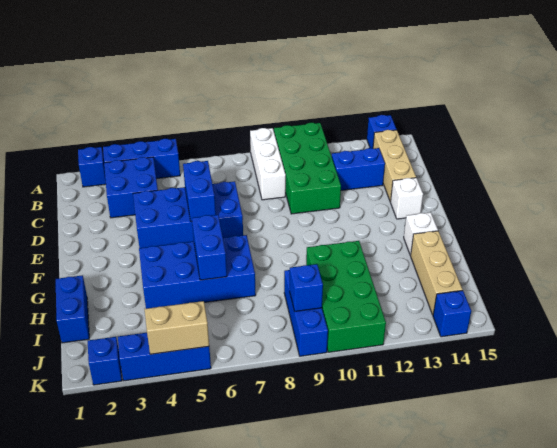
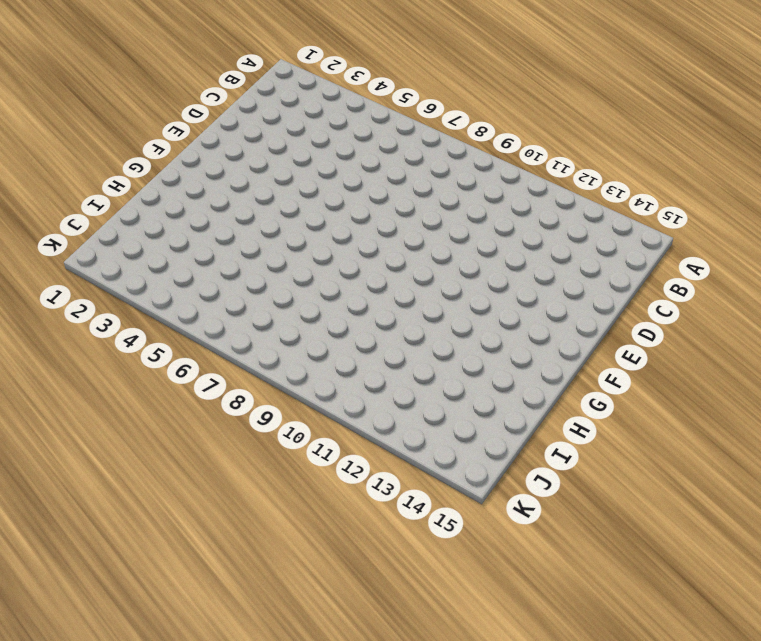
none -> blue brick A2 level 1
none -> blue brick A3:A5 level 1
none -> white brick A9:C9 level 1

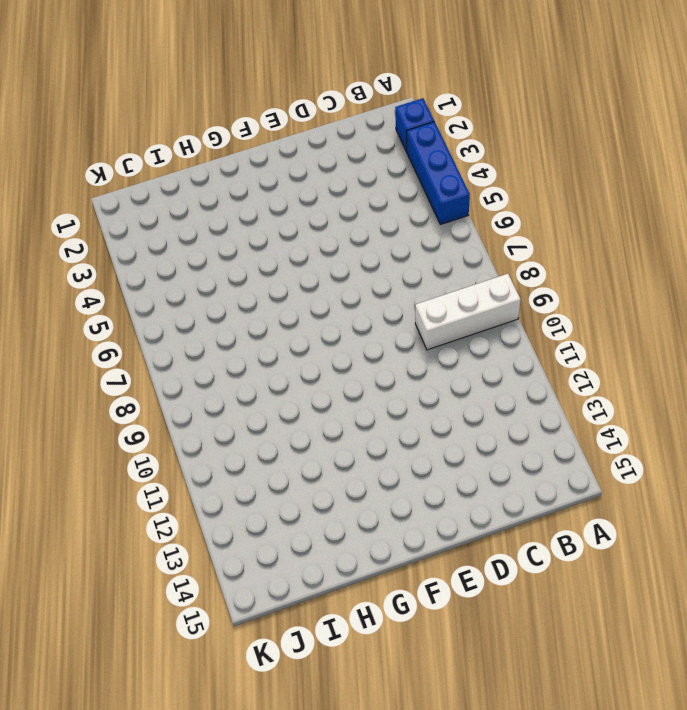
none -> green brick A10:D11 level 1
none -> blue brick A14 level 1
none -> blue brick B3:C4 level 1

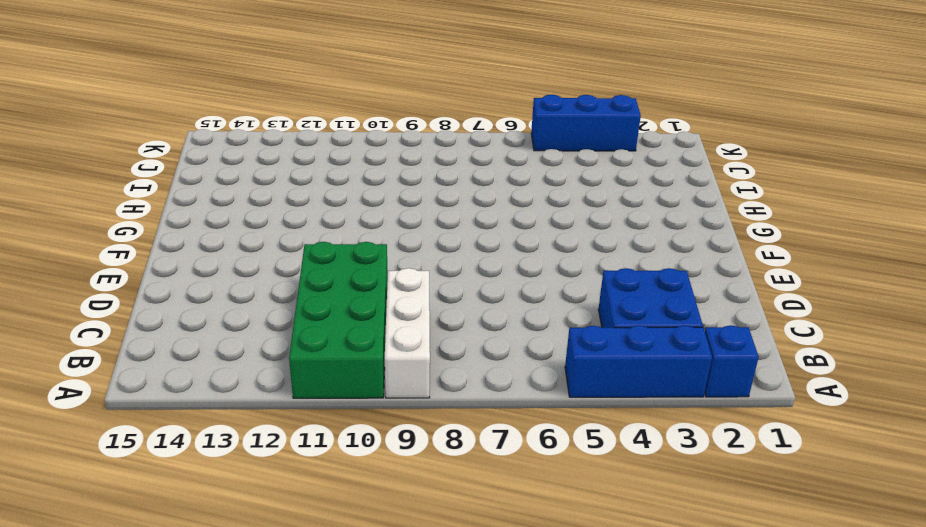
none -> blue brick A14 level 1
none -> tan brick B14:D14 level 1
none -> blue brick C12:C13 level 1

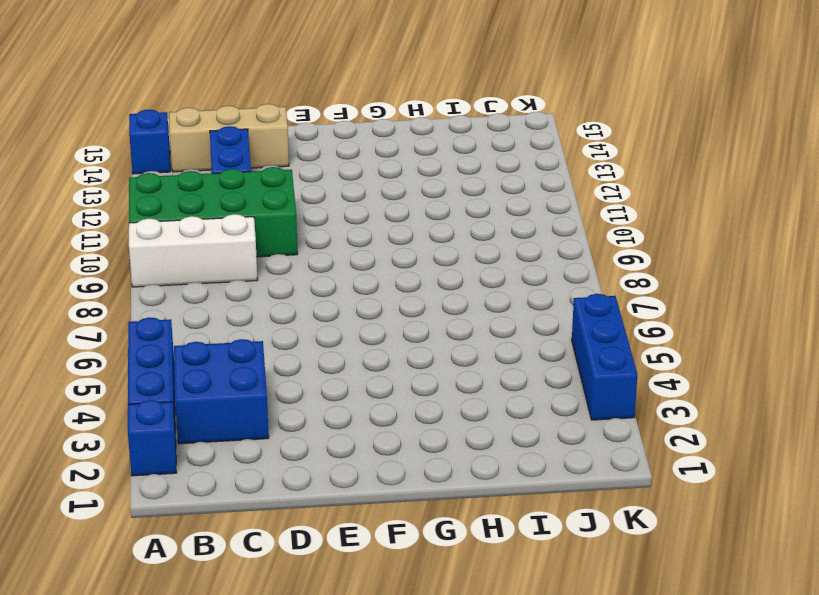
none -> blue brick D4:E7 level 1
none -> white brick E14 level 1
none -> blue brick G4:H7 level 1

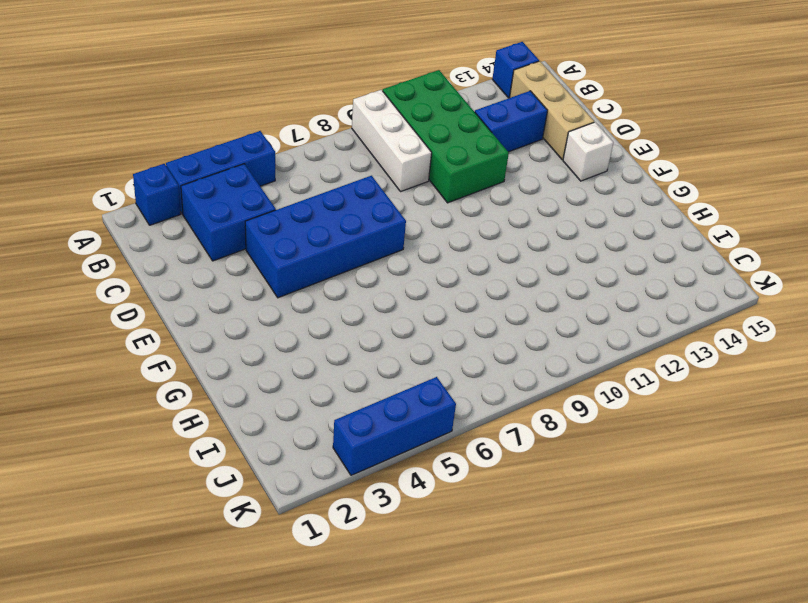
none -> blue brick G4:H7 level 1
none -> white brick G14 level 1
none -> blue brick H1:I1 level 1

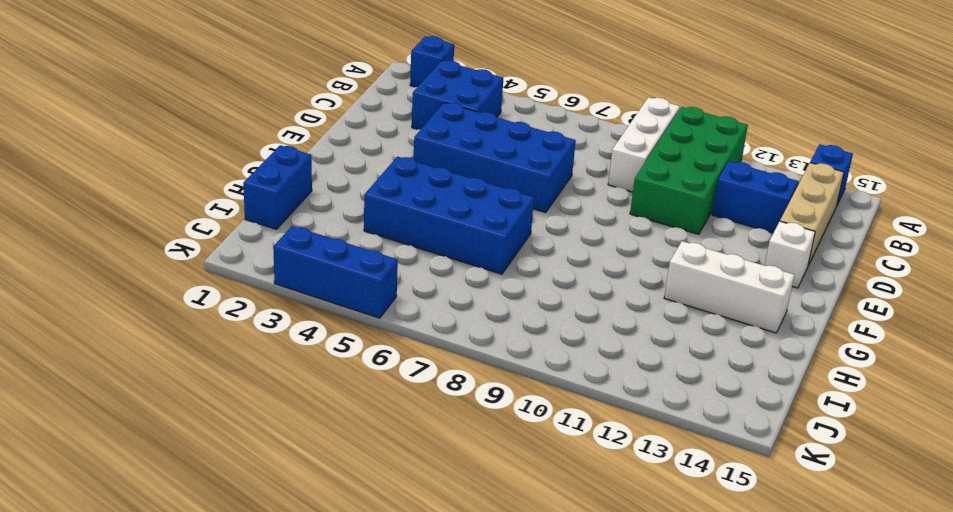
white brick G12:G14 level 1 -> white brick G14 level 1
none -> blue brick A3:A5 level 1
none -> green brick H10:K11 level 1
none -> tan brick H14:J14 level 1

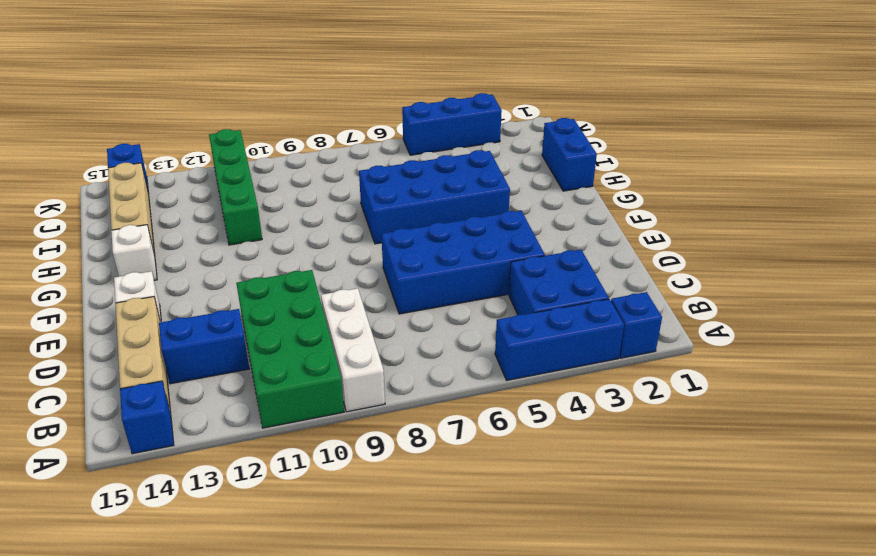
green brick H11:K11 level 1 -> green brick H10:K11 level 1
none -> blue brick I9:K9 level 1
none -> blue brick K2 level 1
none -> blue brick D6:E6 level 2

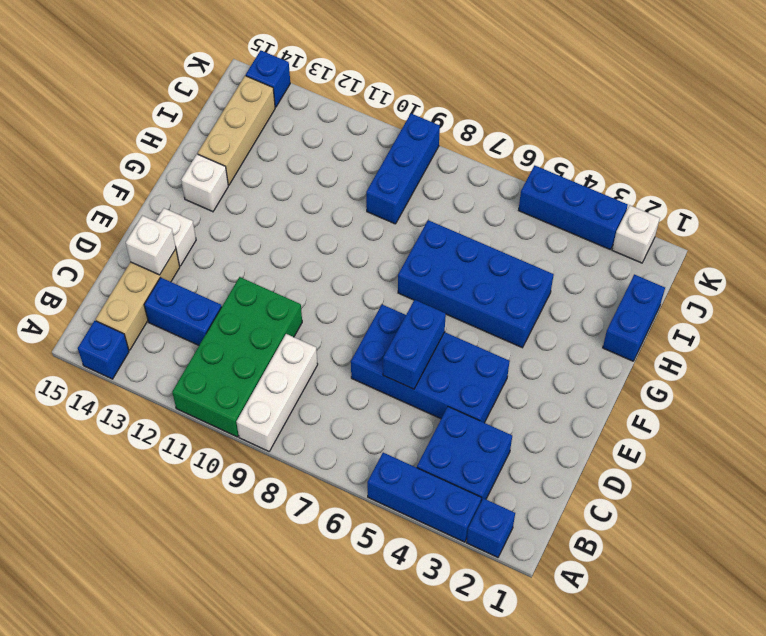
white brick D14 level 2 -> none
white brick K2 level 1 -> blue brick K2 level 1
none -> green brick H10:K11 level 1
none -> blue brick G6:H6 level 2
none -> blue brick J9 level 2

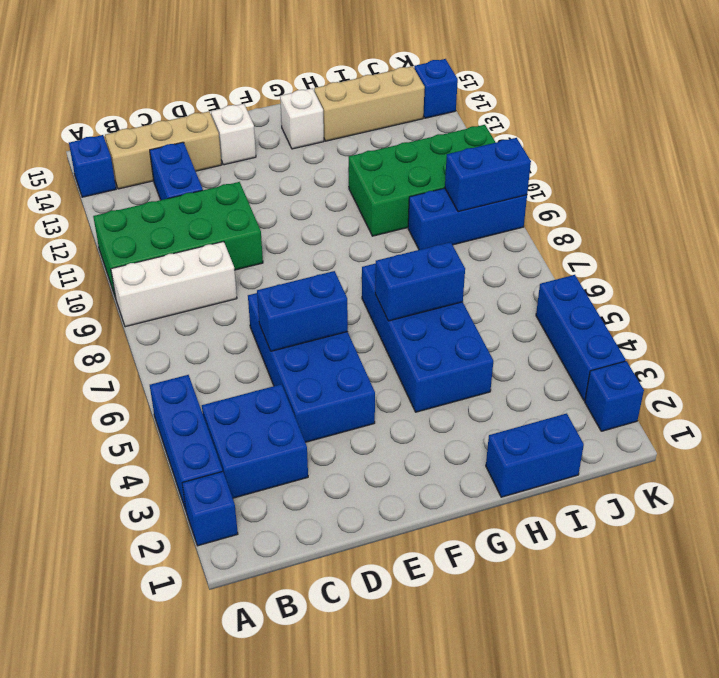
blue brick J9:K9 level 2 -> blue brick J9 level 2
none -> tan brick K4:K5 level 2

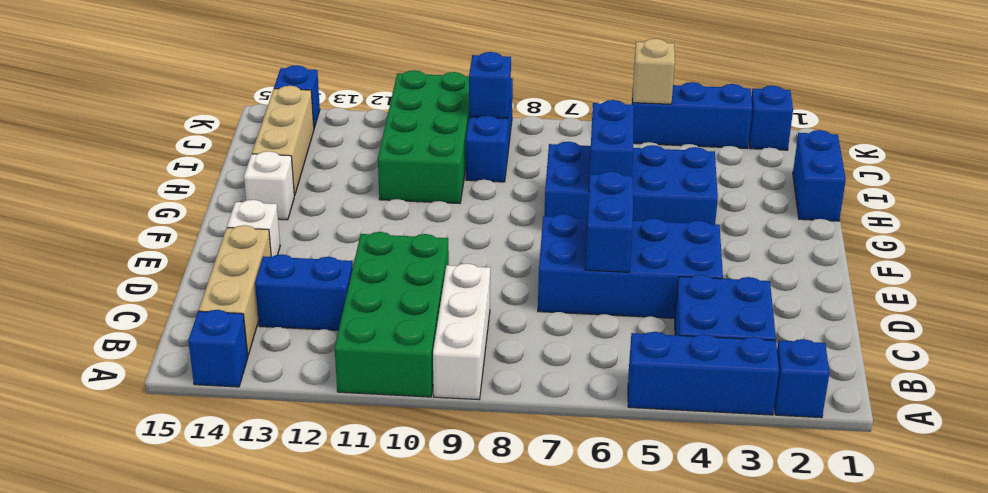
tan brick K5 level 2 -> tan brick K4:K5 level 2

